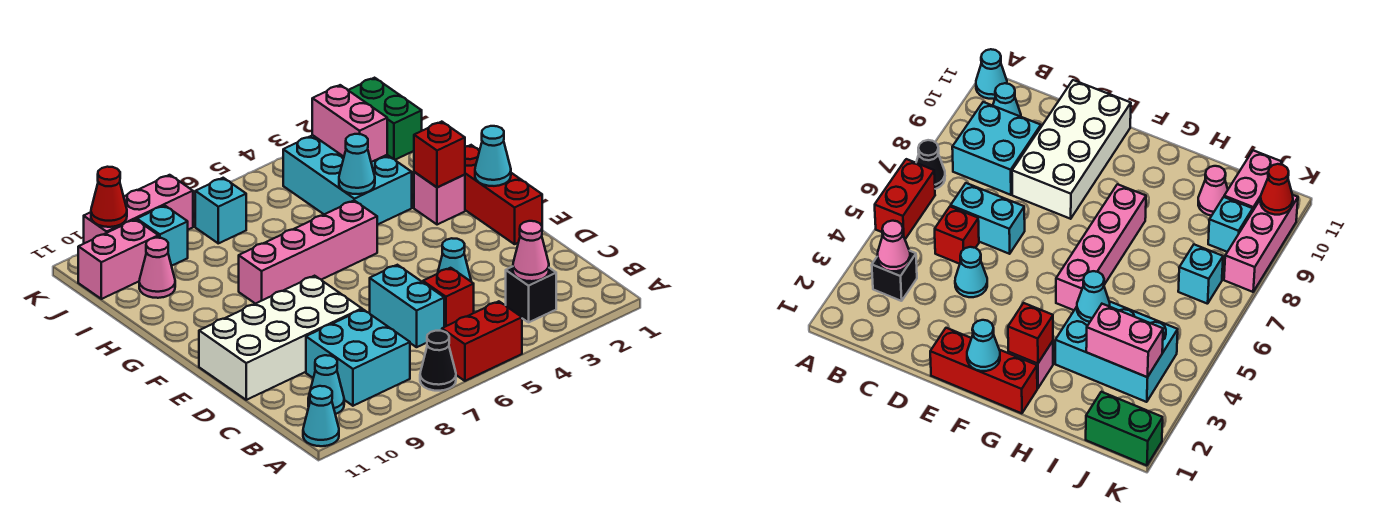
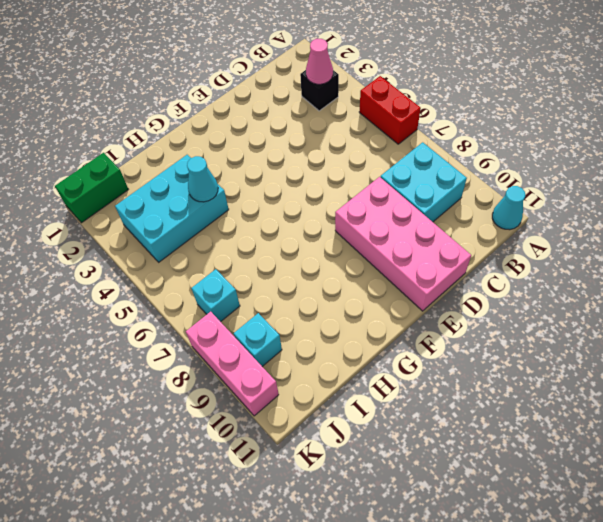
pink brick D8:E11 level 1 -> white brick D8:E11 level 1
none -> black cone A7 level 1
none -> cyan cone B10 level 1
none -> red brick C5 level 1

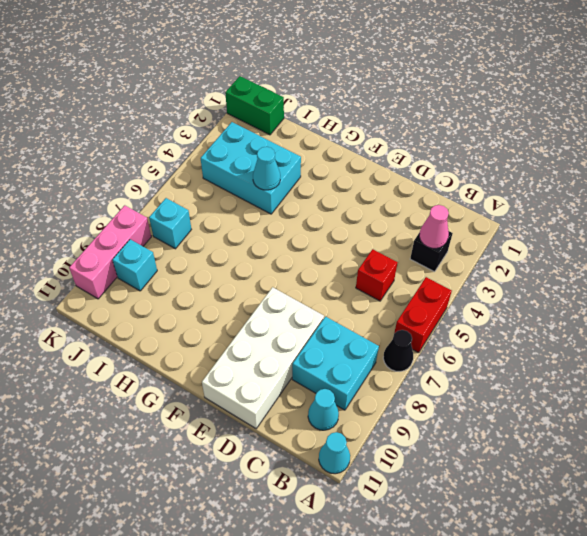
none -> cyan brick C6:D6 level 1
none -> cyan cone D4 level 1
none -> red brick E1:G1 level 1

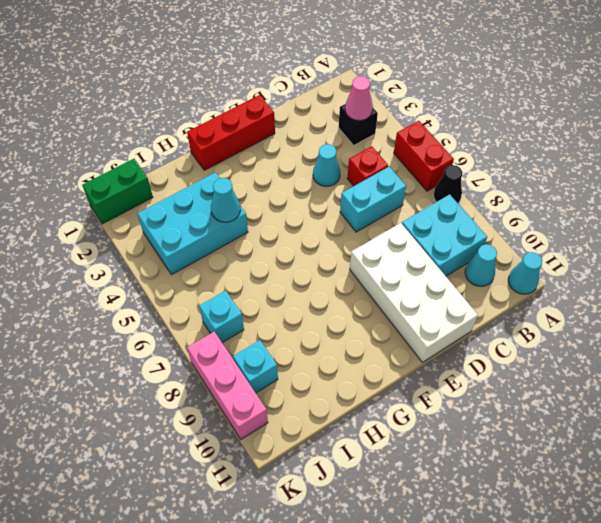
none -> pink brick G2 level 1
none -> pink brick G5:G8 level 1
none -> pink cone I10 level 1

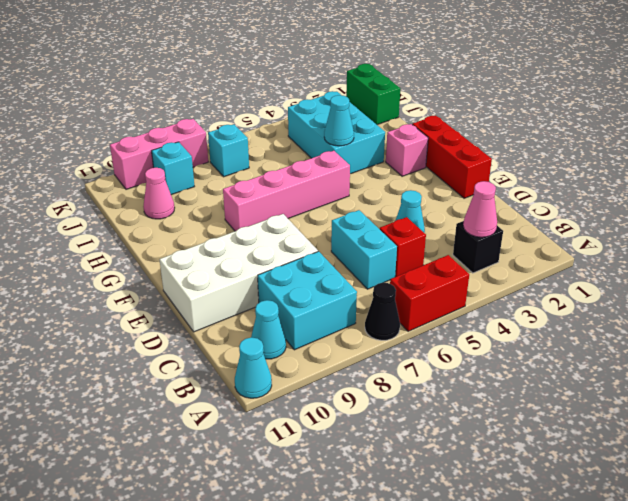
none -> pink brick J10:J11 level 1
none -> cyan cone F1 level 2
none -> red brick G2 level 2

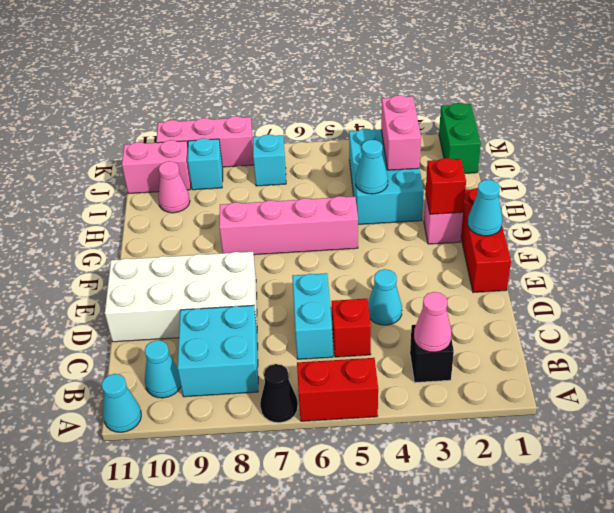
none -> red cone K10 level 2

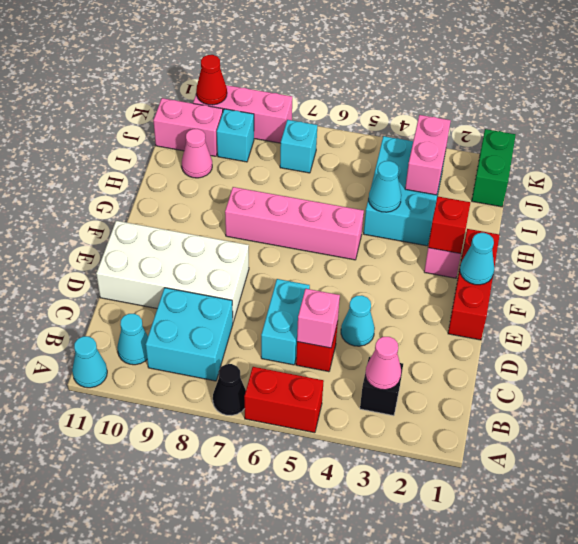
pink brick C5 level 2 -> none

